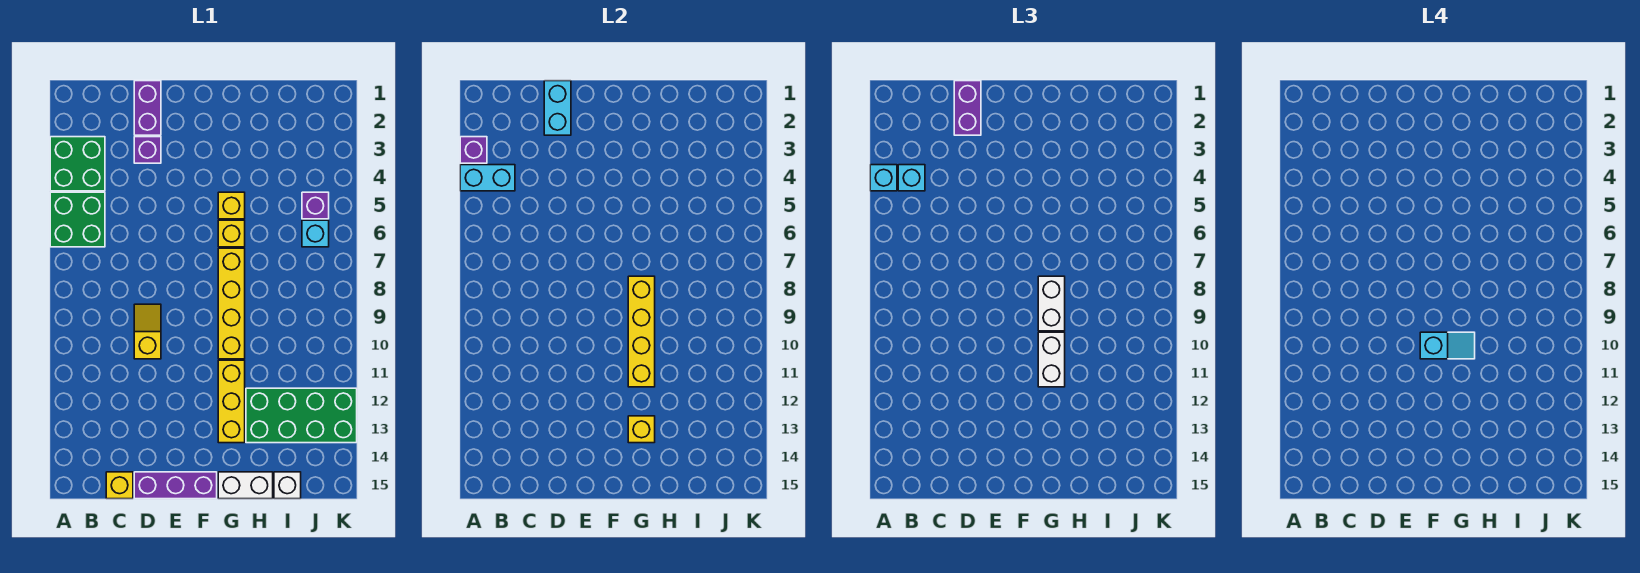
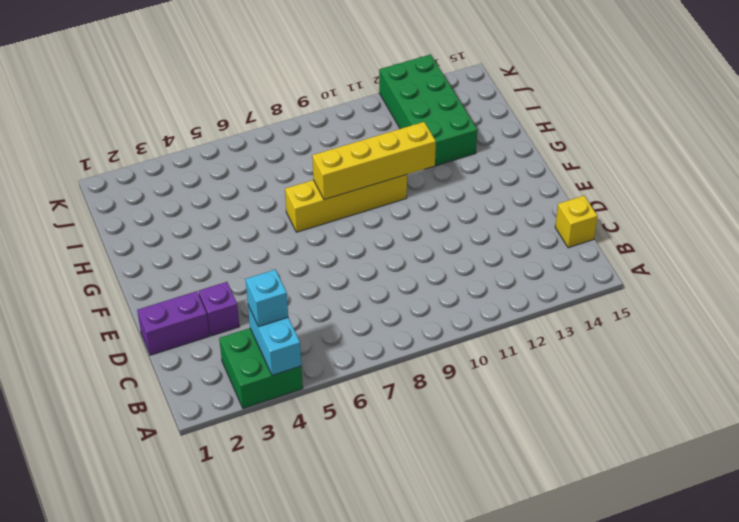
none -> green brick A5:B6 level 1
none -> yellow slope D9:D10 level 1 top 10
none -> purple brick D15:F15 level 1

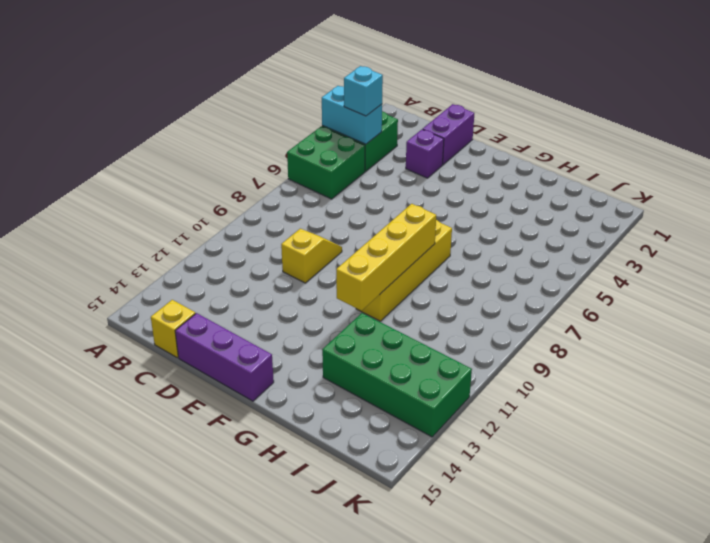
none -> yellow brick G5 level 1
none -> yellow brick G6 level 1
none -> yellow brick G11:G13 level 1

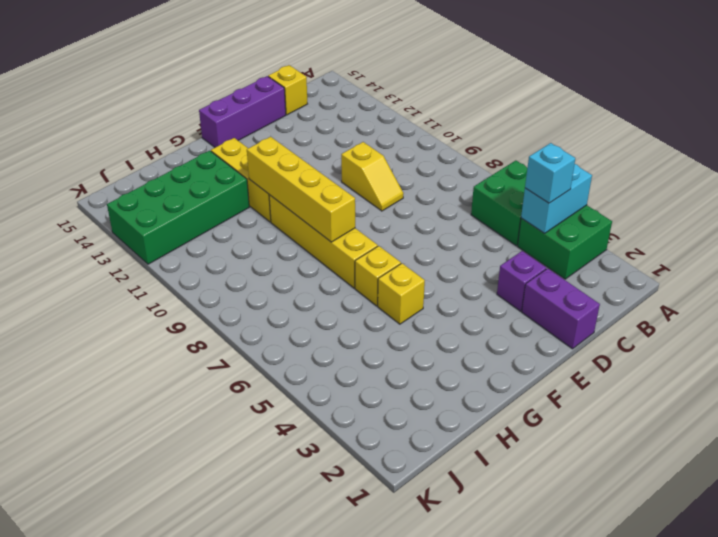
none -> white brick G15:H15 level 1
none -> white brick I15 level 1
none -> purple brick J5 level 1

